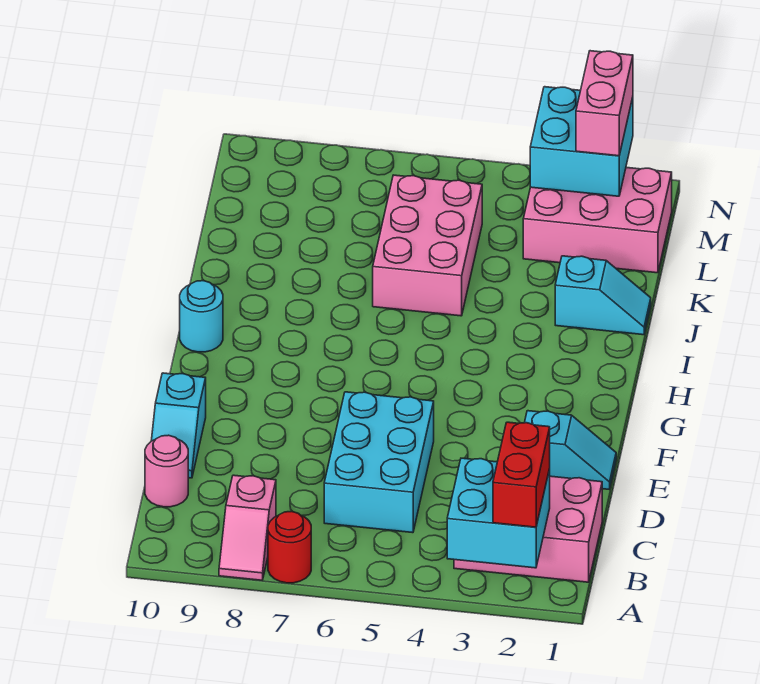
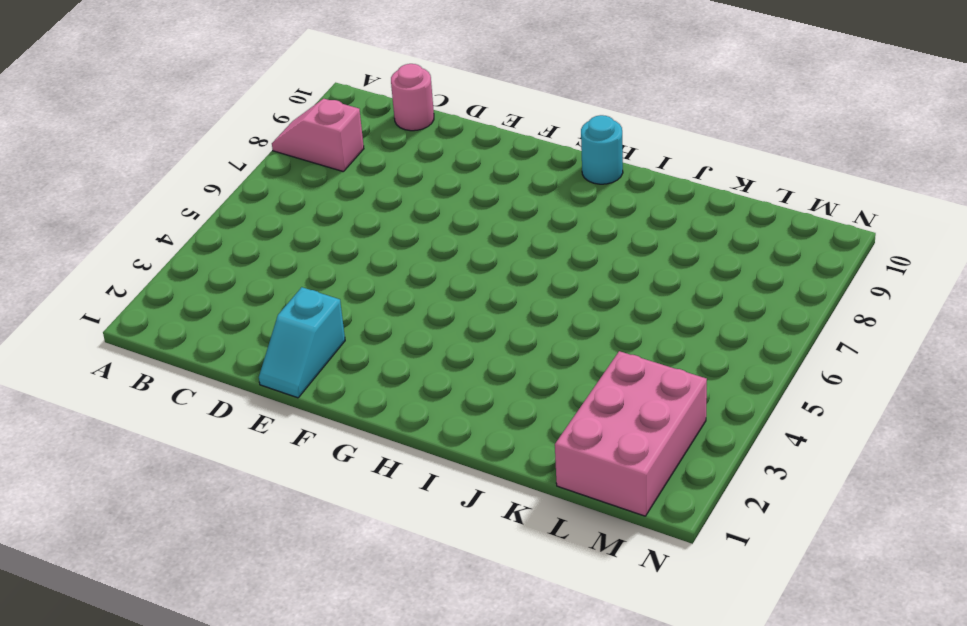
none -> red round brick A7 level 1
none -> pink brick B1:C3 level 1
none -> cyan brick C5:E6 level 1

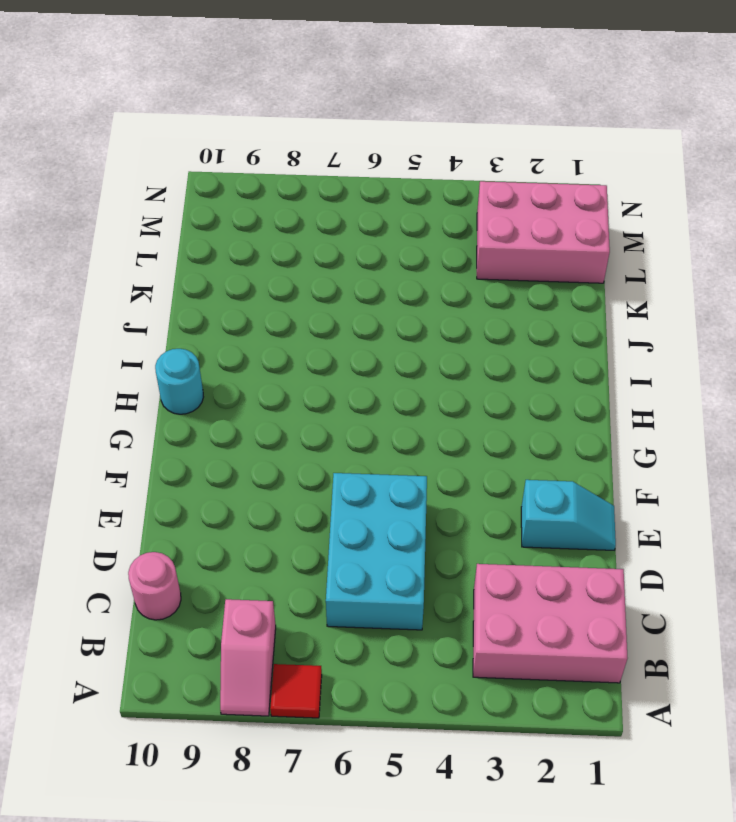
red tile A7 level 1 -> red round brick A7 level 1
none -> cyan slope D10:E10 level 1 top E
none -> cyan slope J1:J2 level 1 top 2
none -> pink brick J5:L6 level 1

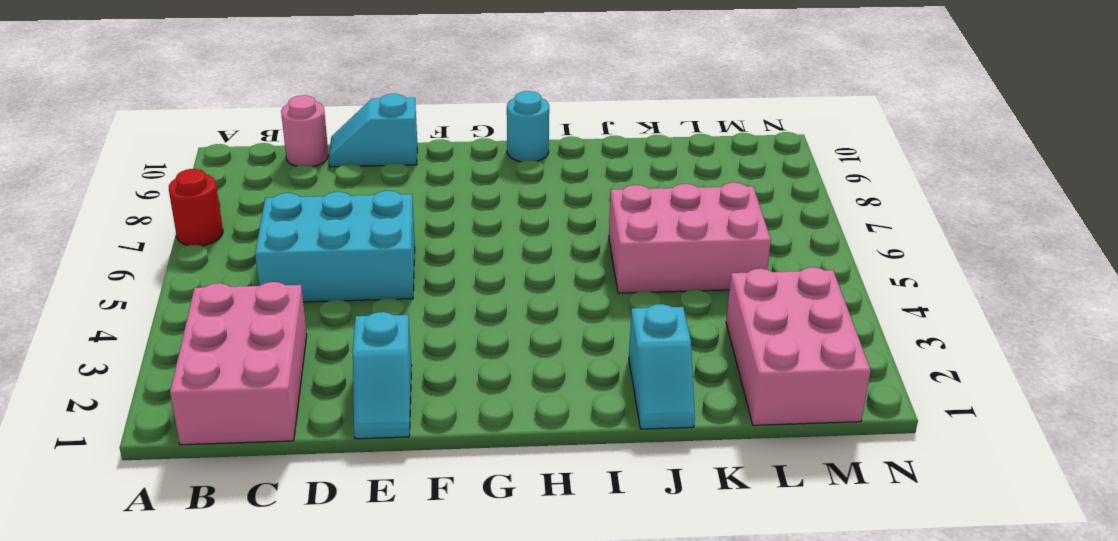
none -> pink slope A8:B8 level 1 top B
none -> cyan brick A2:B3 level 2
none -> cyan brick M2:N3 level 2

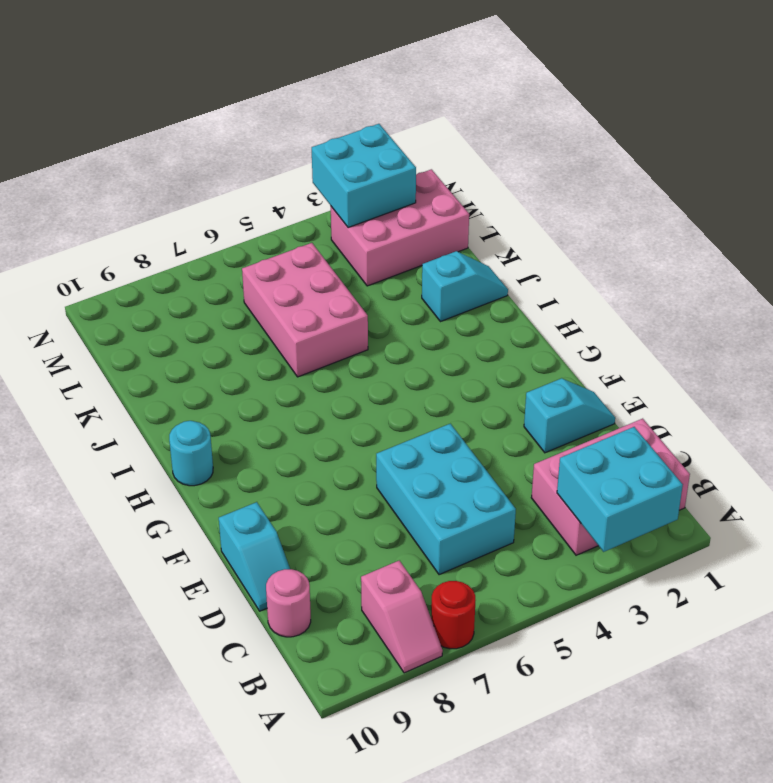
none -> red brick A2:B2 level 3
none -> pink brick M2:N2 level 3

